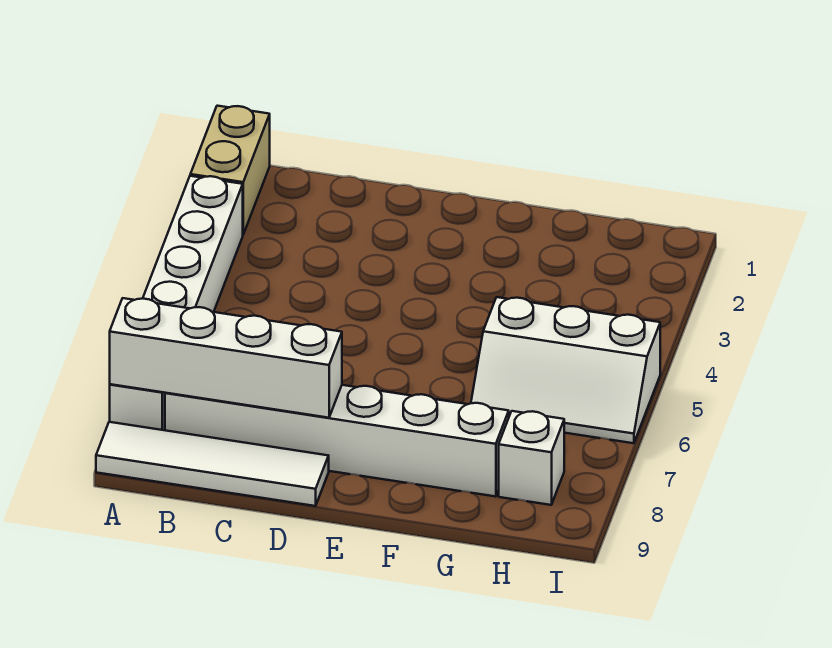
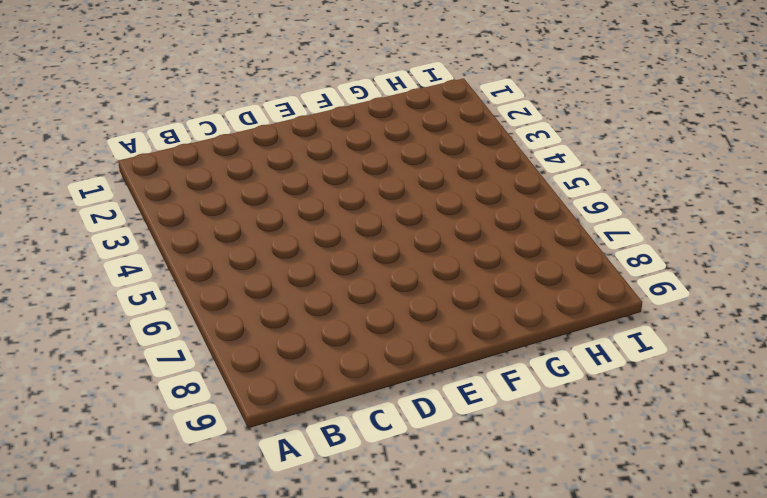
none -> tan brick A1:A2 level 1
none -> white brick A3:A8 level 1

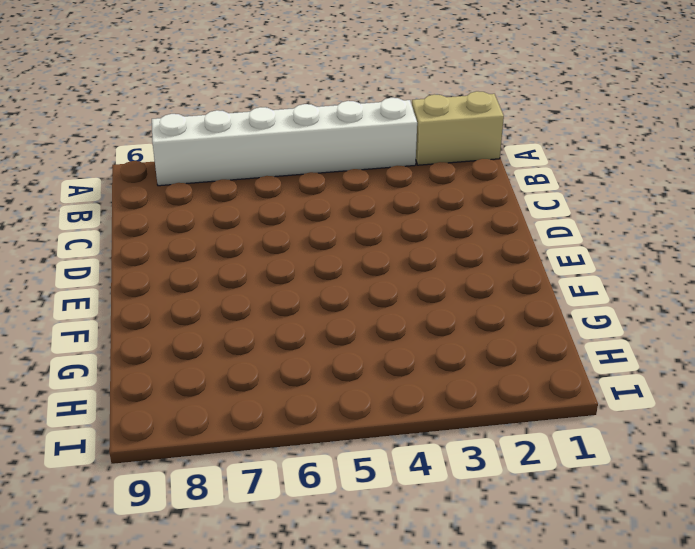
none -> white tile A9:D9 level 1
none -> white brick B8:G8 level 1

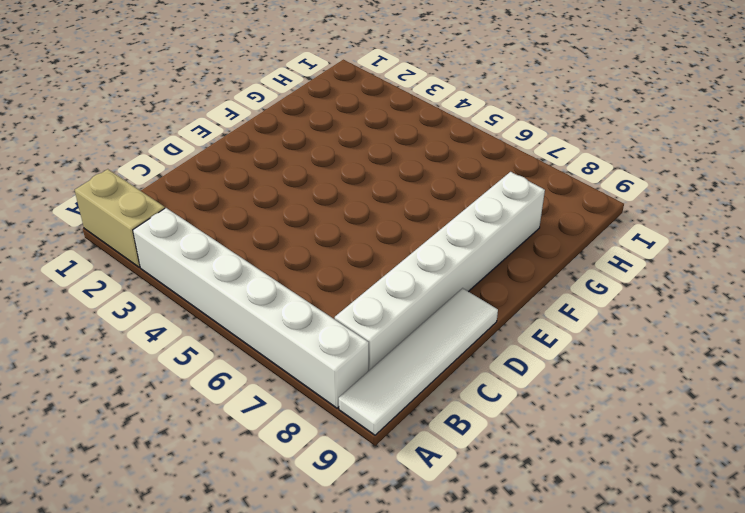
none -> white slope G5:I6 level 1 top 5
none -> white brick H8 level 1

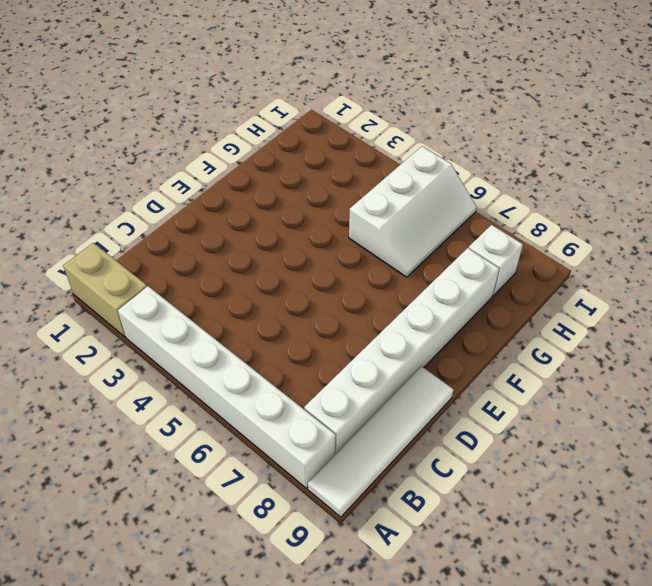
none -> white brick A8:D8 level 2

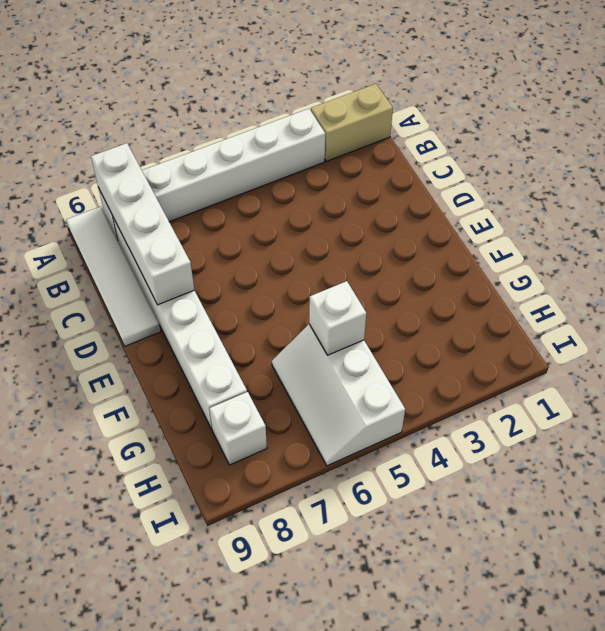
white brick G5 level 2 -> none

